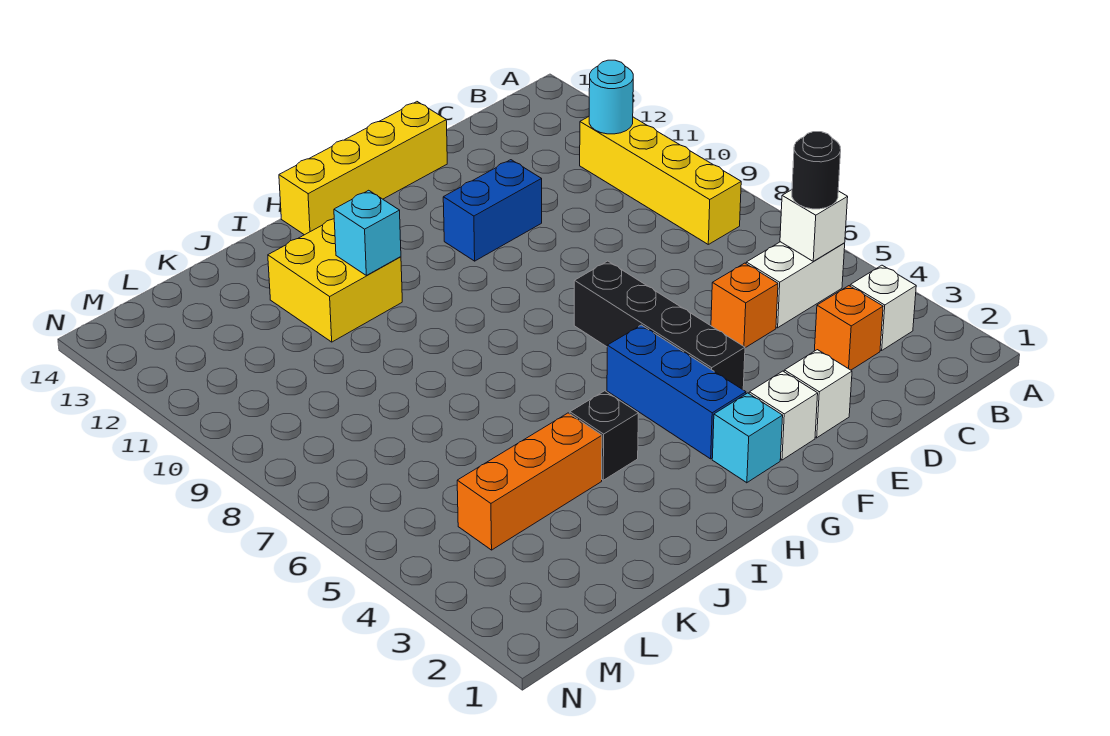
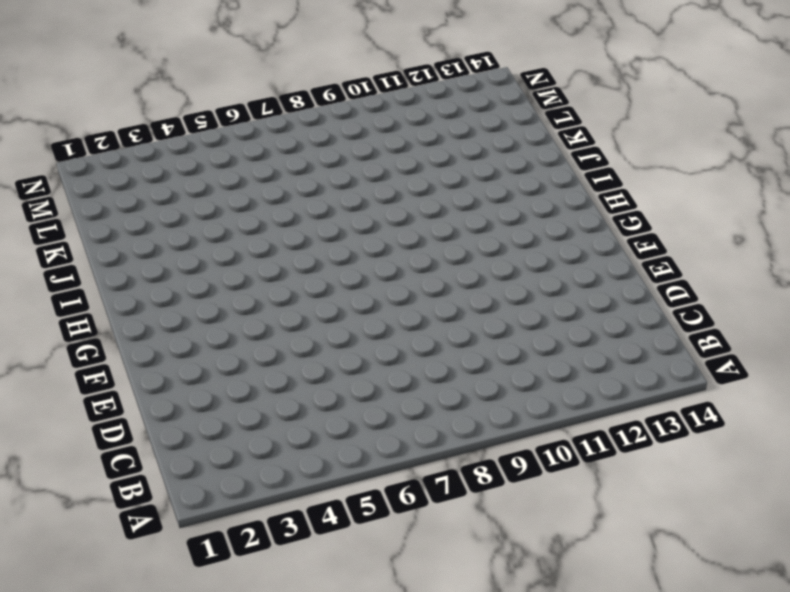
none -> white brick B3 level 1
none -> white brick B5:C5 level 1
none -> yellow brick B8:B11 level 1

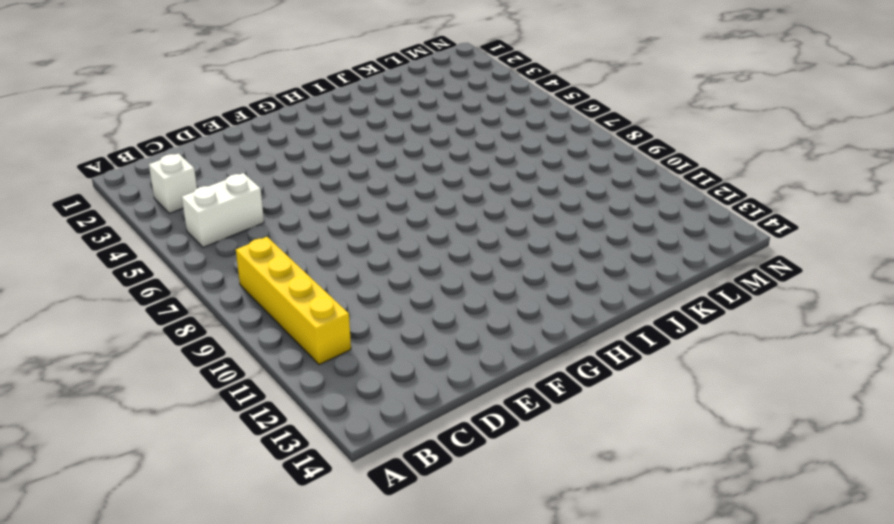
none -> orange brick C3 level 1
none -> orange brick D5 level 1
none -> white brick E2 level 1

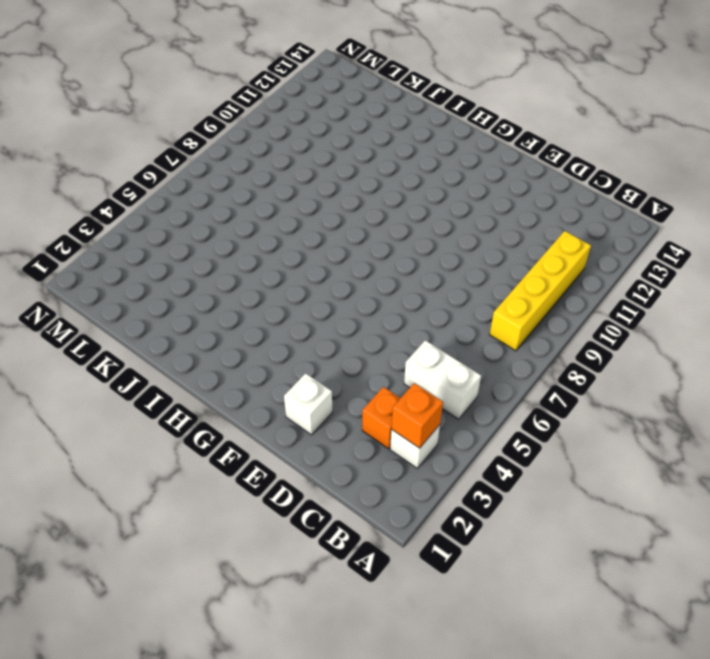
orange brick B3 level 2 -> orange brick D5 level 1
none -> blue brick E11:F11 level 1
none -> yellow brick E14:H14 level 1
none -> white brick F2 level 1

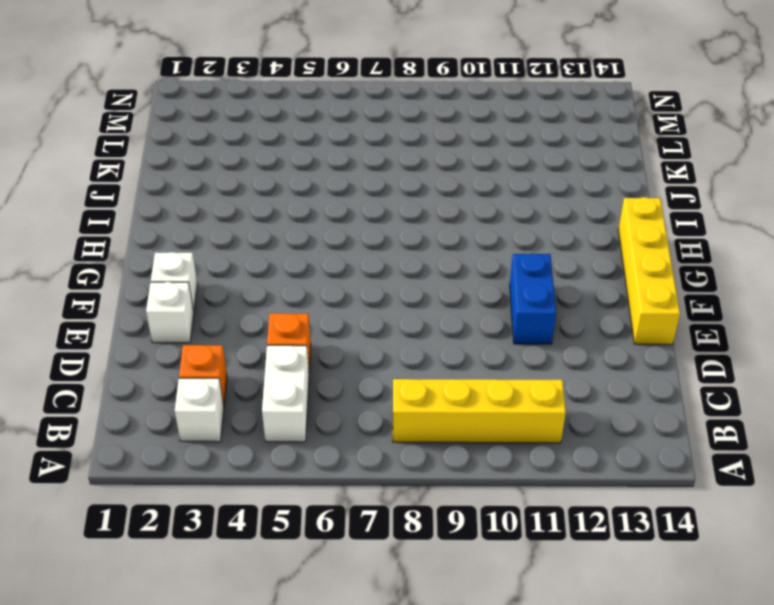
none -> black brick F4:F7 level 1
none -> cyan brick G2 level 1
none -> blue brick G3:G5 level 1

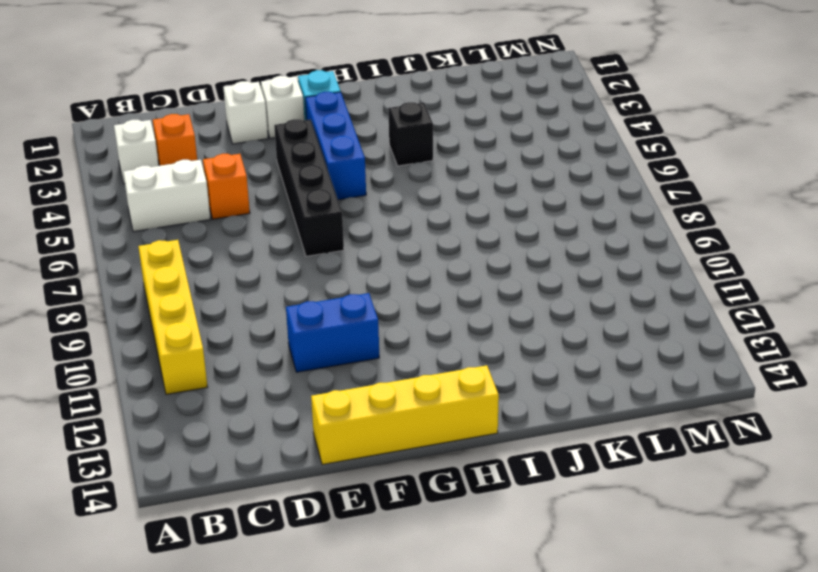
none -> yellow brick I11:J12 level 1
none -> orange brick J4:L4 level 1
none -> white brick B5 level 2

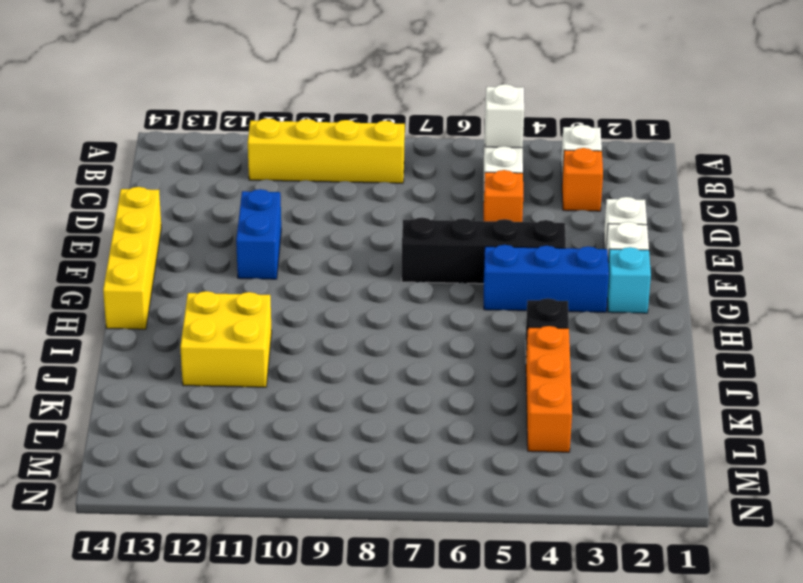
none -> cyan round brick B11 level 2
none -> cyan brick I11 level 2
none -> black round brick B5 level 3

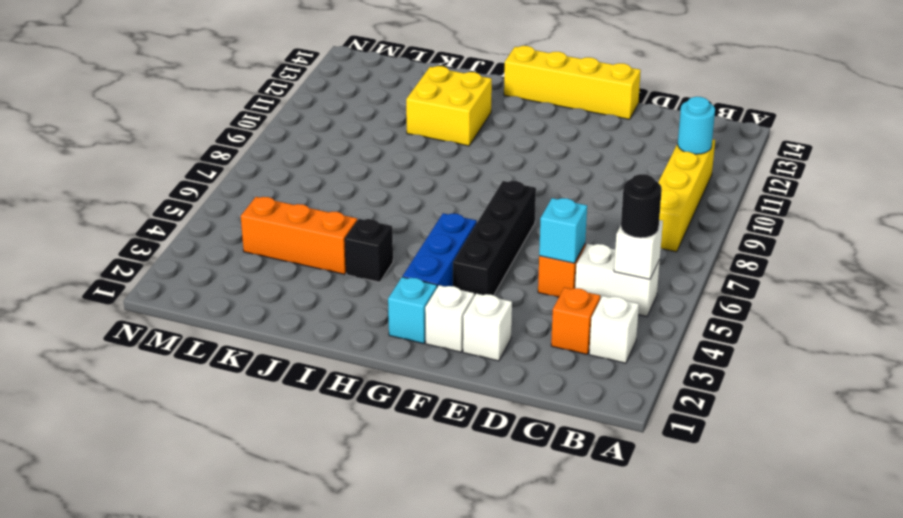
cyan brick D5 level 2 -> cyan brick I11 level 2
none -> blue brick E11:F11 level 1

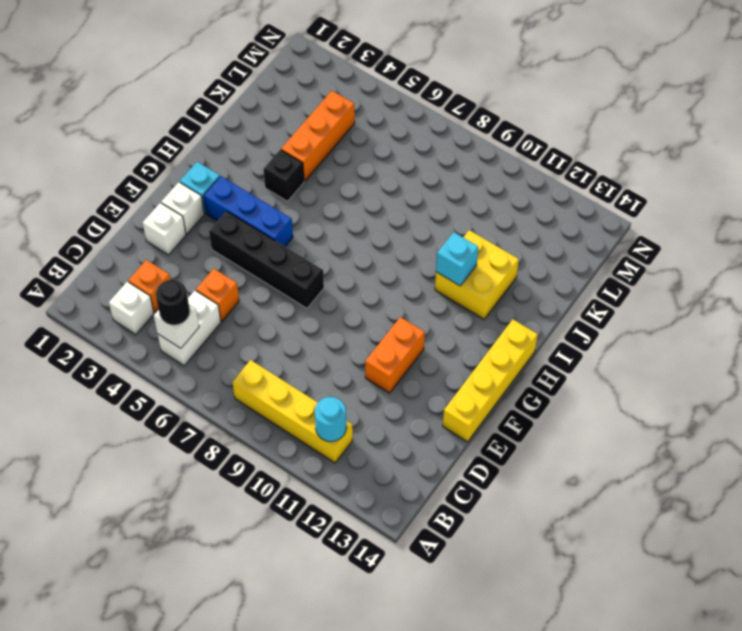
orange brick E11:F11 level 1 -> blue brick E11:F11 level 1

